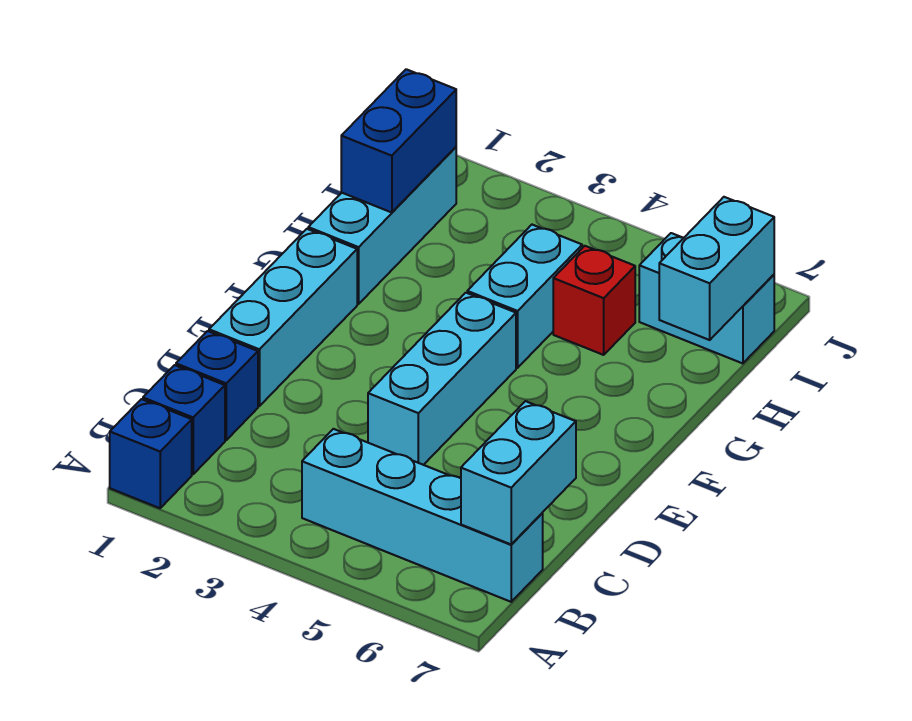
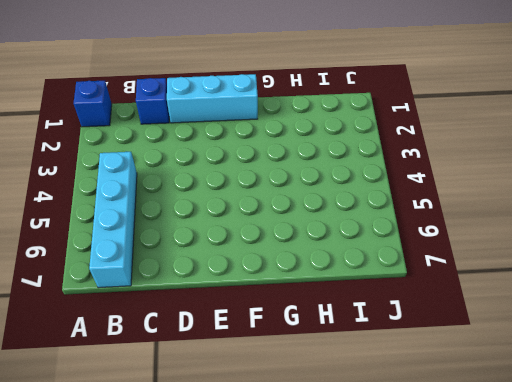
none -> blue brick B1 level 1
none -> cyan brick D4:F4 level 1
none -> cyan brick G1:I1 level 1

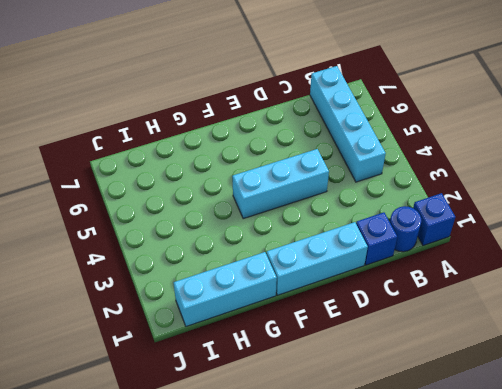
blue round brick B1 level 1 -> blue brick B1 level 1
none -> cyan brick G4:H4 level 1
none -> red brick H5 level 1
none -> cyan brick I6:I7 level 1

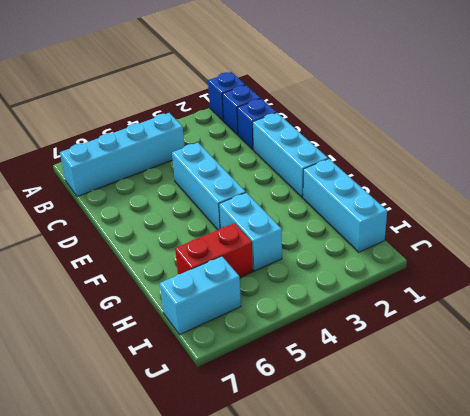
red brick H5:H6 level 1 -> red brick H5 level 1
none -> cyan brick B7:C7 level 2
none -> blue brick H1:I1 level 2
none -> cyan brick H7:I7 level 2

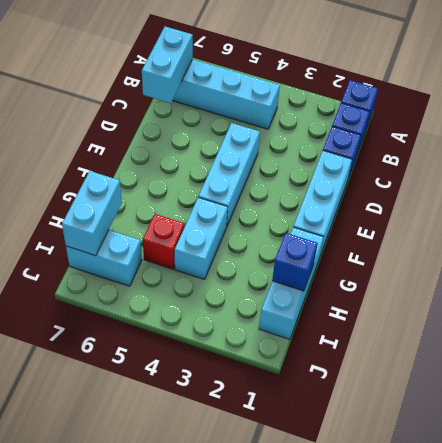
blue brick H1 level 2 -> blue brick H1:I1 level 2

